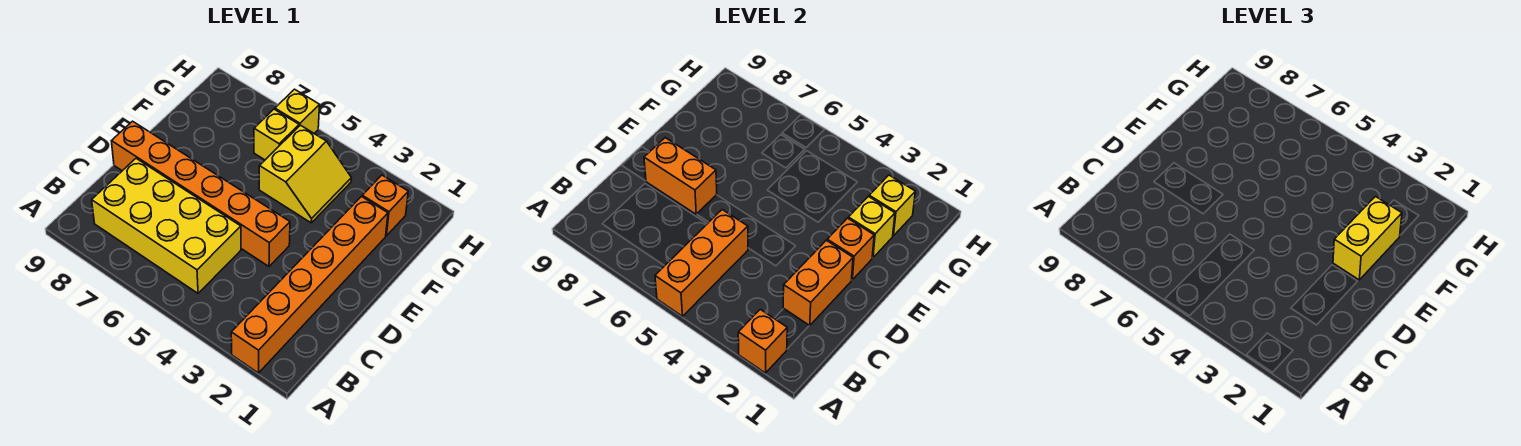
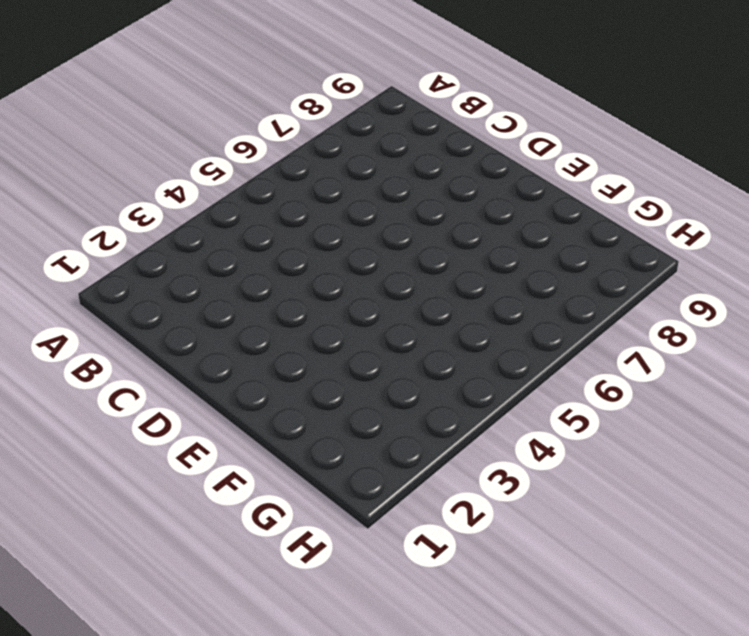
none -> orange brick A2:F2 level 1
none -> yellow brick B5:C8 level 1
none -> orange brick D4:D9 level 1

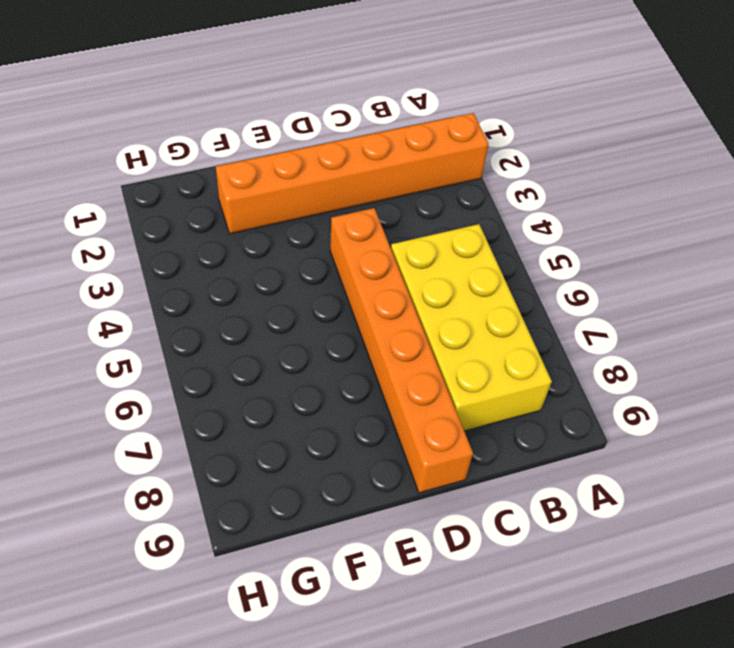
none -> yellow slope F4:G5 level 1 top 5
none -> orange brick G2 level 1
none -> yellow brick G6 level 1

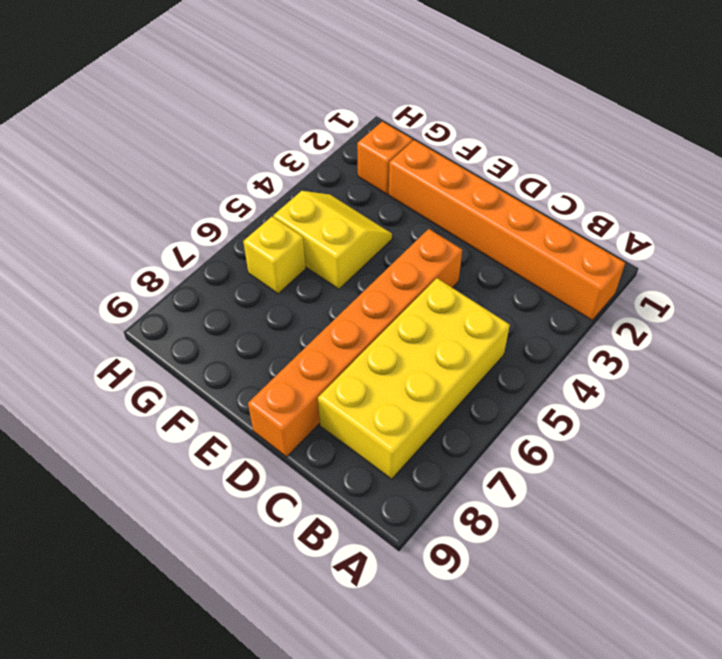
none -> yellow brick H6 level 1
none -> orange brick A2 level 2
none -> orange brick A5:C5 level 2

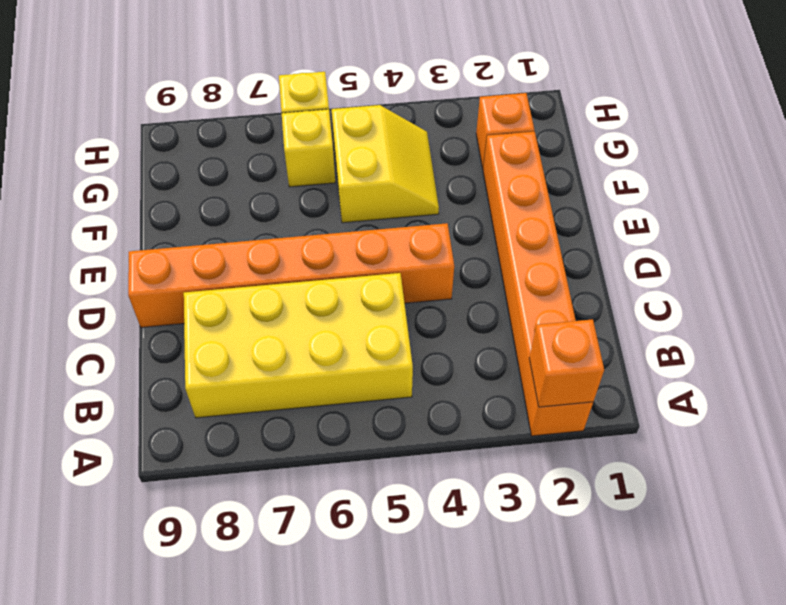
none -> orange brick A5:C5 level 2
none -> orange brick C2:D2 level 2
none -> orange brick D7:D8 level 2

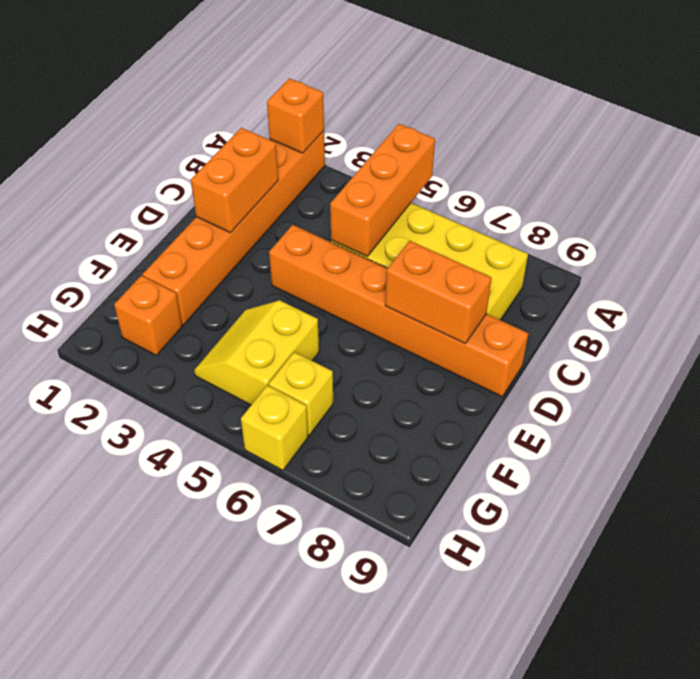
none -> orange brick E2 level 2
none -> yellow brick F2 level 2
none -> yellow brick G2 level 2

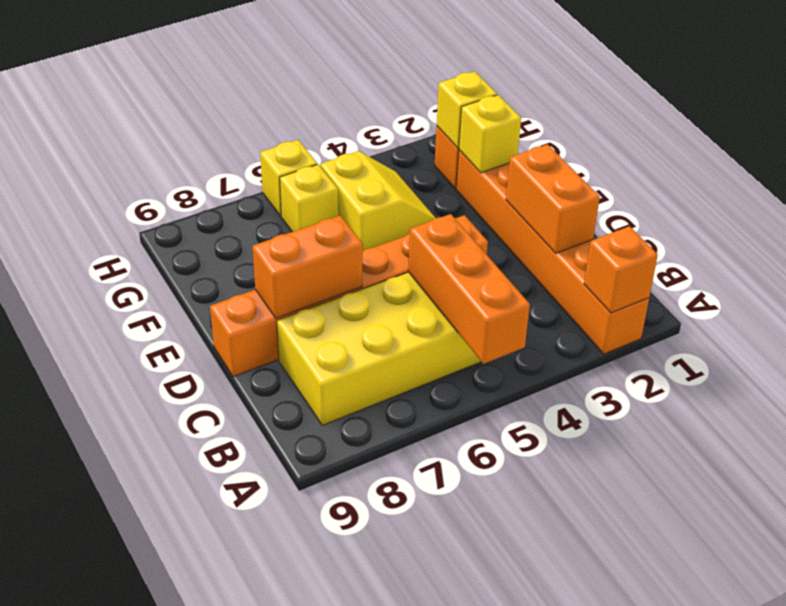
none -> orange brick E2 level 2
none -> yellow brick E2:F2 level 3

